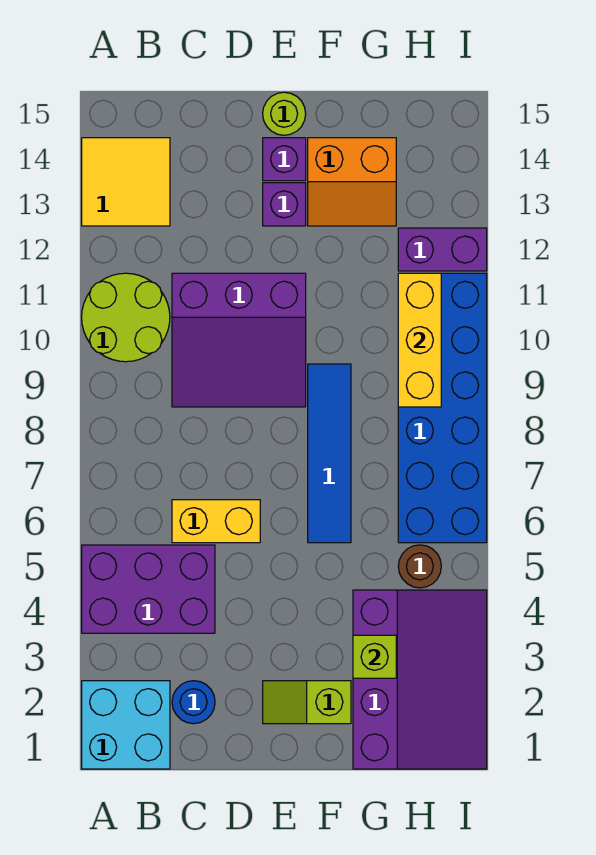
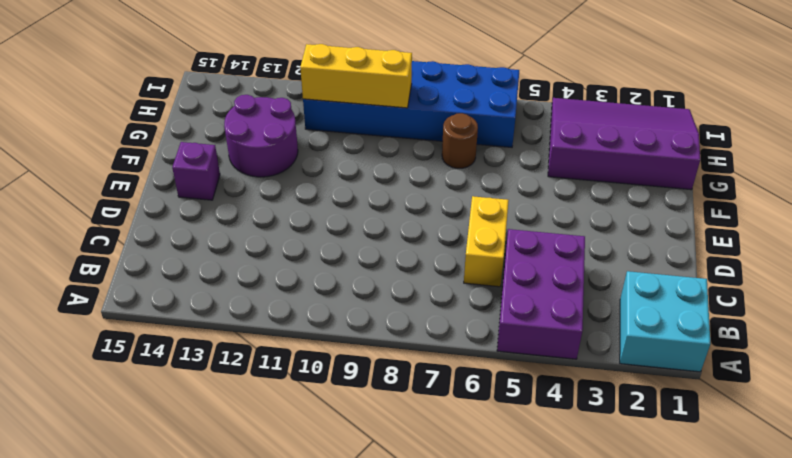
purple round brick F12:G13 level 1 -> orange slope F13:G14 level 1 top 14
brown round brick G7 level 1 -> brown round brick H5 level 1
none -> lime round brick A10:B11 level 1
none -> yellow tile A13:B14 level 1
none -> blue round brick C2 level 1

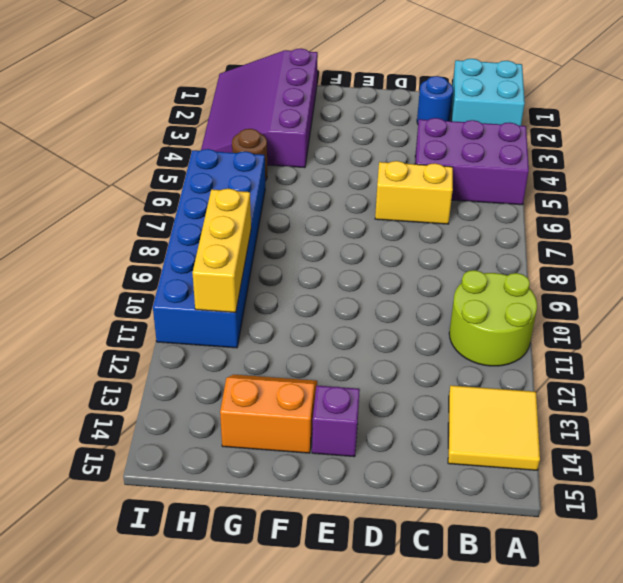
none -> purple slope C9:E11 level 1 top 11
none -> lime slope E2:F2 level 1 top F
none -> purple brick E13 level 1

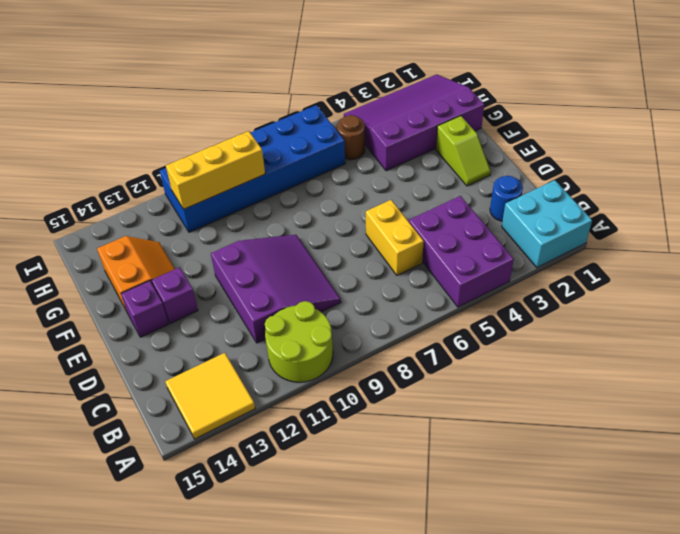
none -> lime round brick E15 level 1
none -> blue tile F6:F9 level 1
none -> purple brick H12:I12 level 1

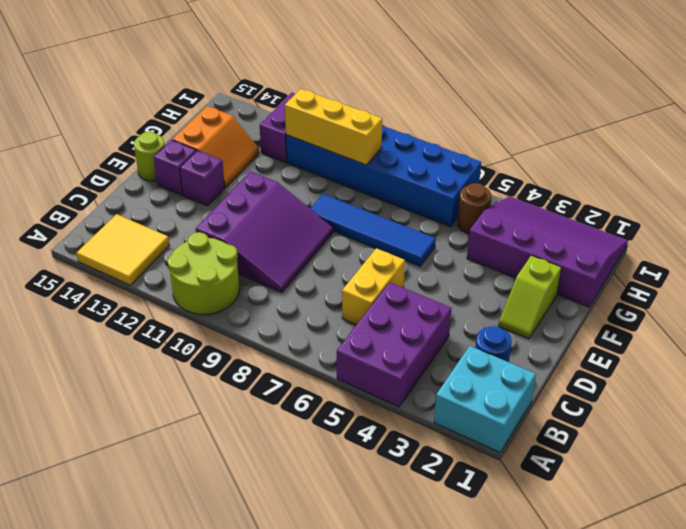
none -> lime brick G3 level 2

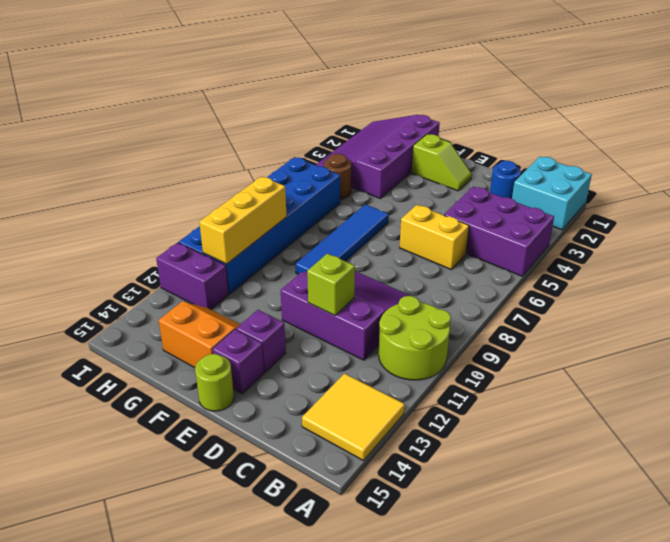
lime brick D11 level 2 -> lime brick G3 level 2

